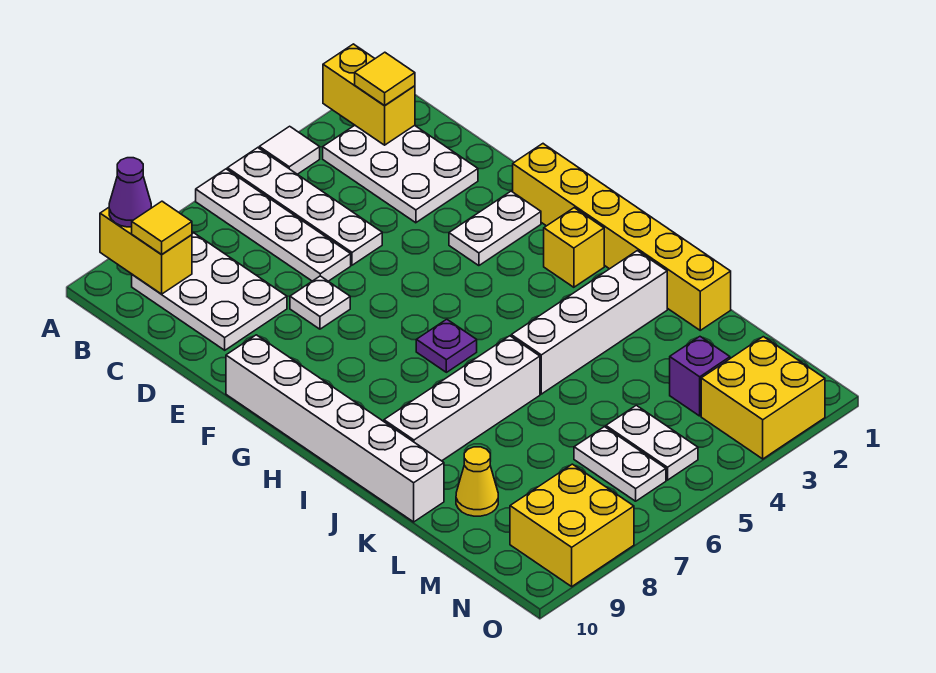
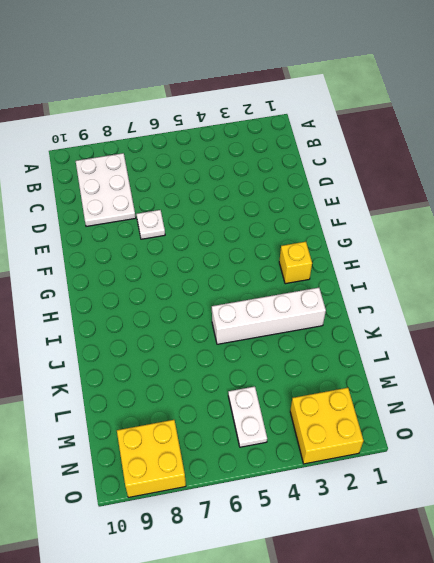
none -> white tile A4 level 1
none -> white plate A5:D5 level 1
none -> white plate A6:D6 level 1

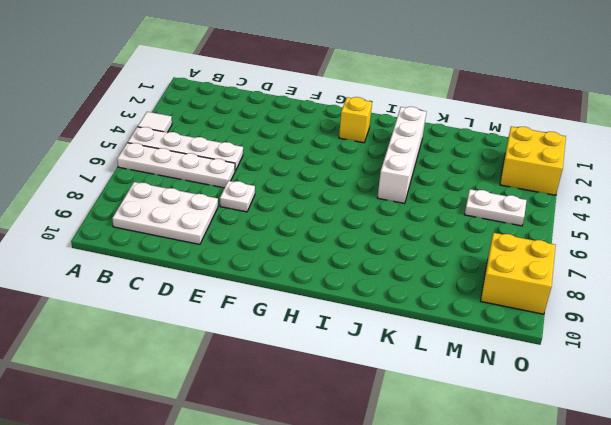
none -> white plate B2:D3 level 1
none -> yellow brick F1:K1 level 1
none -> white plate F2:F3 level 1

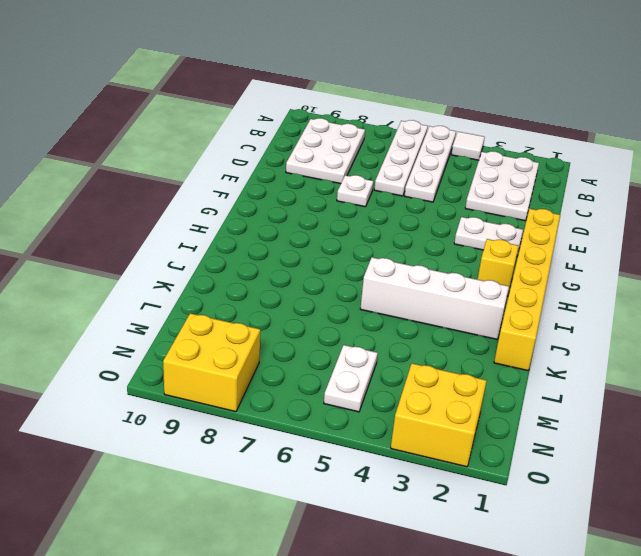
none -> white brick F10:K10 level 1
none -> purple plate H6 level 1
none -> white brick J6:J9 level 1

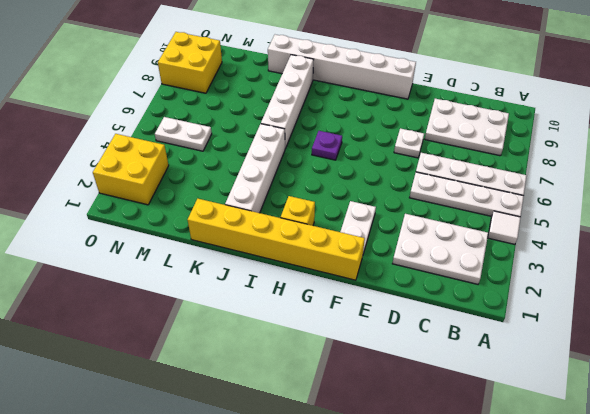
none -> yellow cone L9 level 1
none -> purple brick M3 level 1
none -> white plate M6:N6 level 1

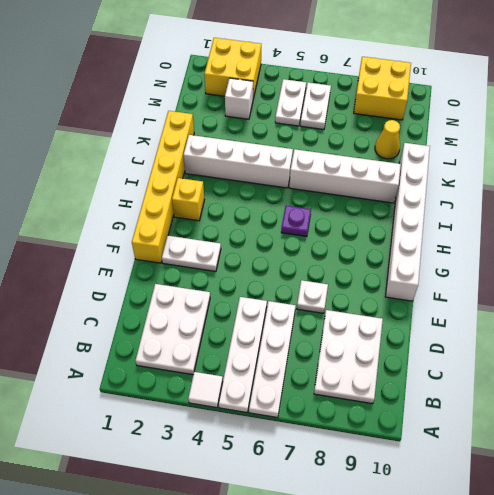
white brick M3 level 1 -> purple brick M3 level 1
none -> yellow brick A2:B2 level 2
none -> yellow brick A9:B9 level 2
none -> purple cone A9 level 3

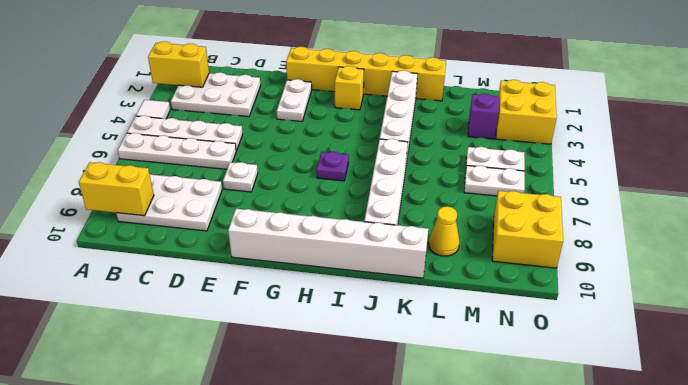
none -> purple cone A9 level 3
none -> yellow tile B2 level 3
none -> yellow tile B9 level 3

